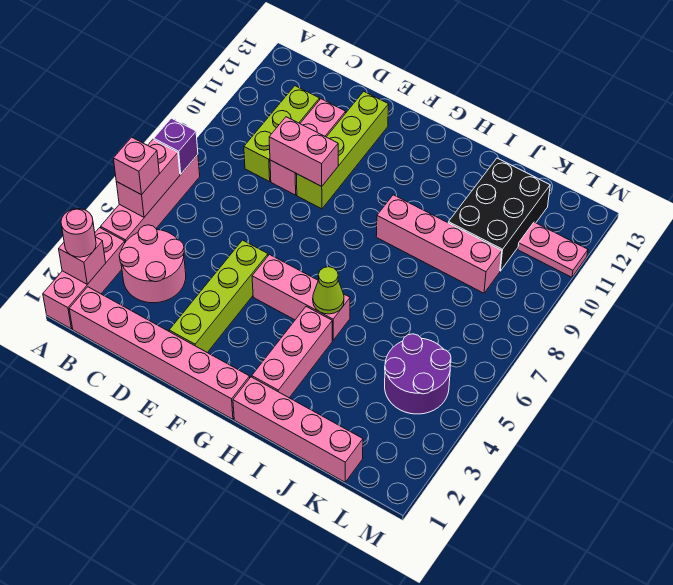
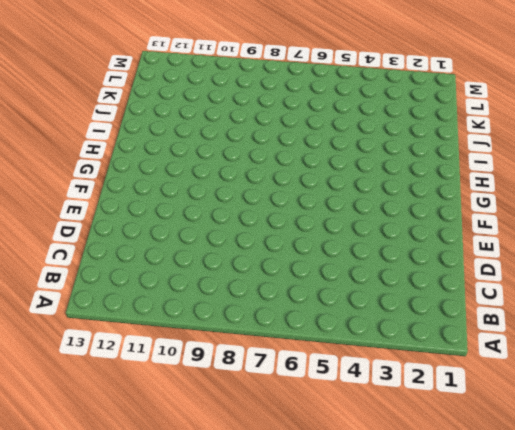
none -> pink brick A1:A3 level 1
none -> pink brick A4:A7 level 1
none -> pink brick B1:G1 level 1

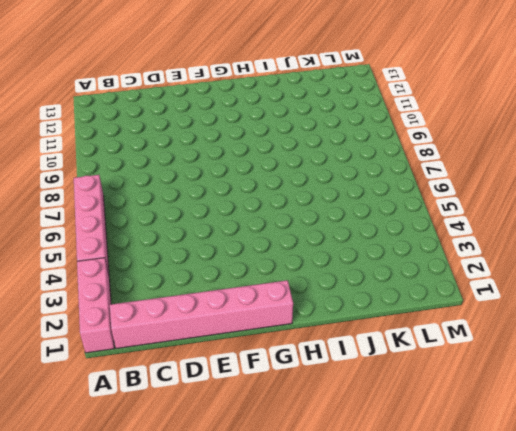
none -> pink round brick B3:C4 level 1
none -> lime brick C9:C11 level 1
none -> pink brick D9:D11 level 1

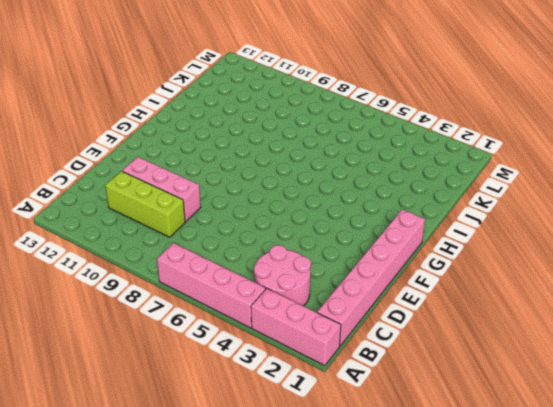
none -> lime brick E2:E5 level 1
none -> lime brick E9:E12 level 1
none -> pink brick F5:H5 level 1

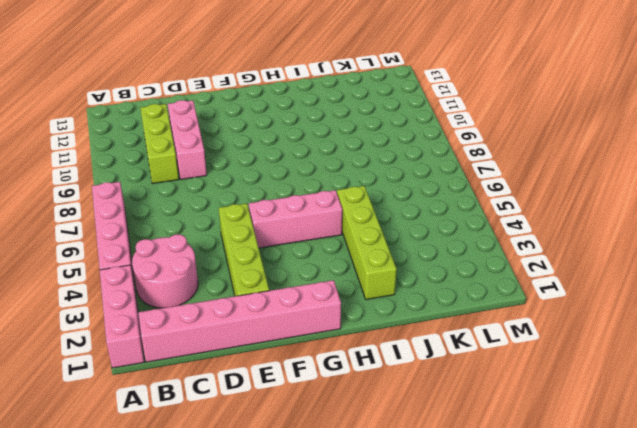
lime brick I2:I5 level 1 -> lime brick E9:E12 level 1
none -> pink brick H1:K1 level 1
none -> pink brick H2:H4 level 1
none -> pink brick H9:K9 level 1

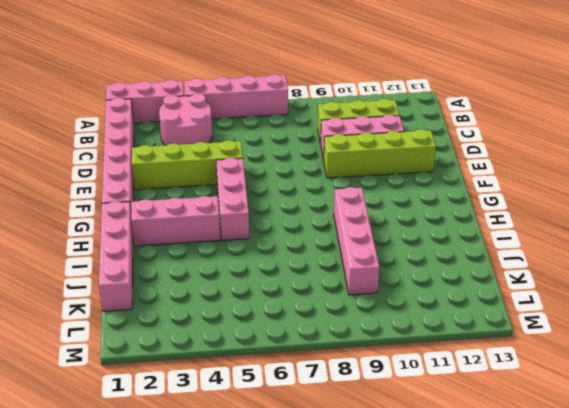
none -> black brick J10:K12 level 1
none -> purple round brick K4:L5 level 1
none -> pink plate L11:M11 level 1

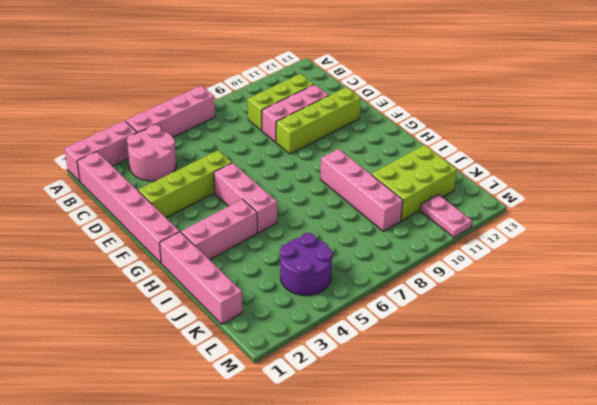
lime brick J10:K12 level 1 -> black brick J10:K12 level 1
none -> pink brick A2 level 2
none -> pink brick A5:A6 level 2
none -> purple brick A7 level 2

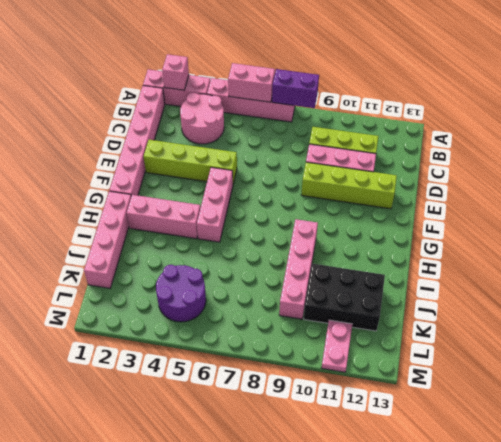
purple brick A7:A8 level 2 -> purple brick A7 level 2
none -> pink brick D9:E9 level 2
none -> lime cone H5 level 2
none -> pink round brick A2 level 3

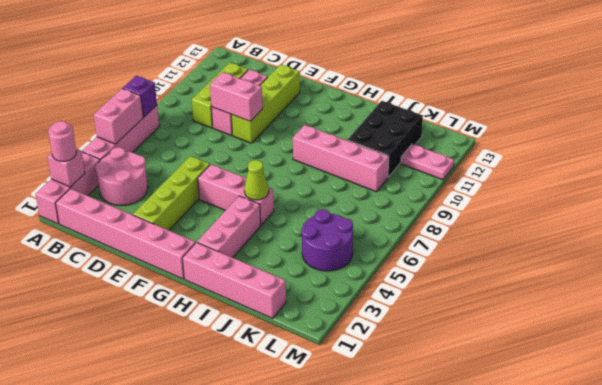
none -> pink brick A5 level 3

